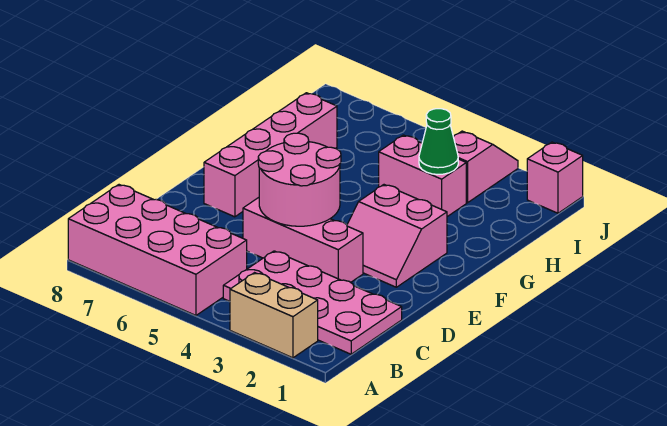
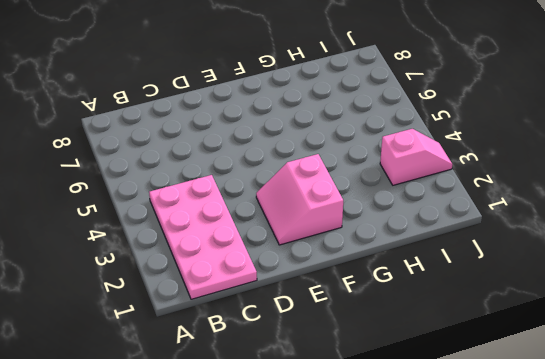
none -> tan brick A2:A3 level 1
none -> pink brick A5:B8 level 1

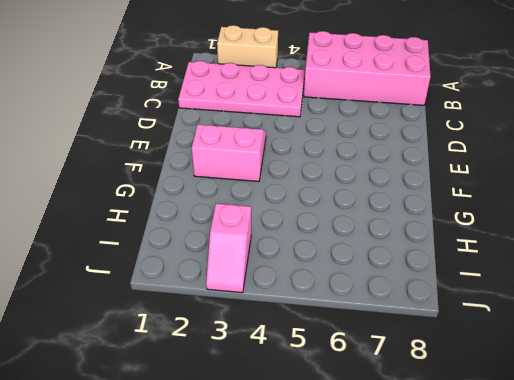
none -> pink brick D3:D5 level 1
none -> pink brick E7:H7 level 1

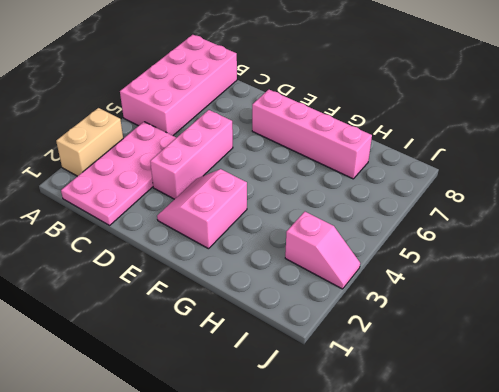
none -> pink brick H3:H4 level 1
none -> pink brick J1 level 1

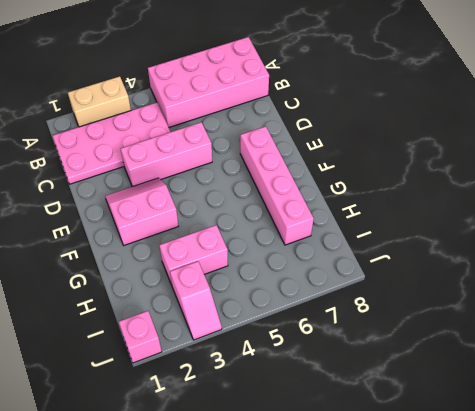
none -> pink round brick D4:E5 level 2
none -> green cone H3 level 2

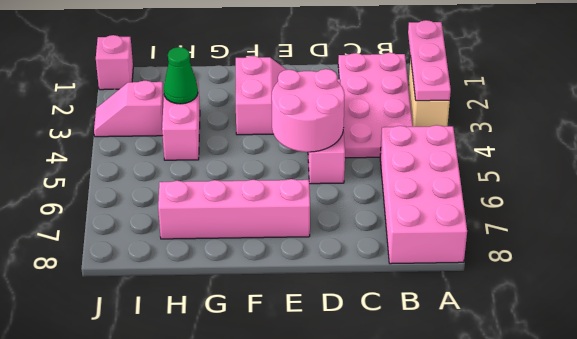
pink plate A1:A3 level 2 -> none

